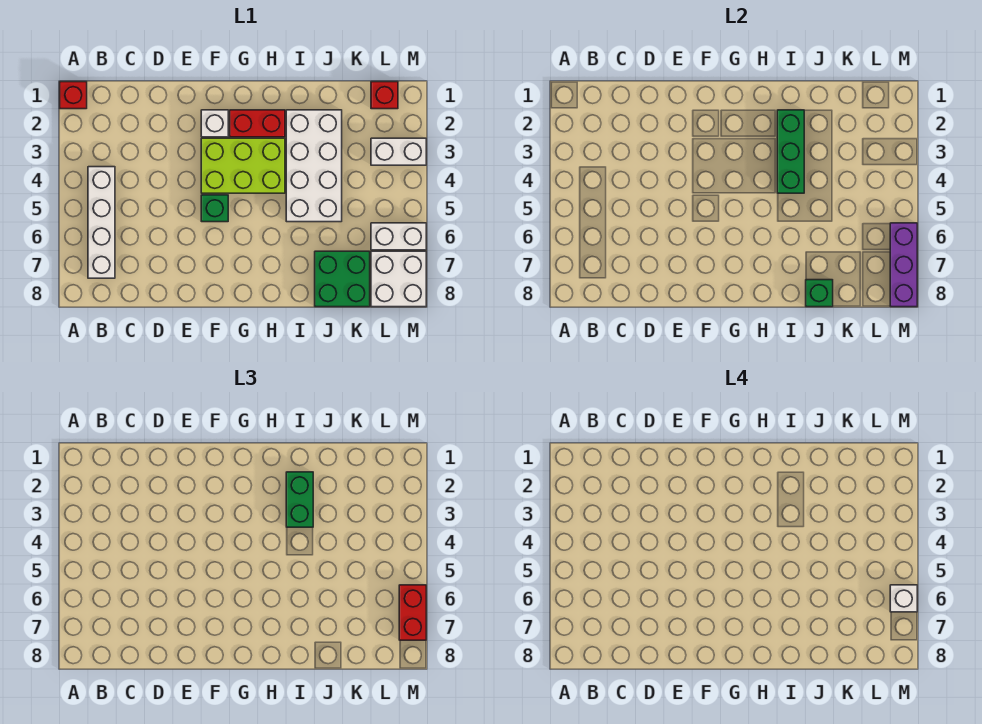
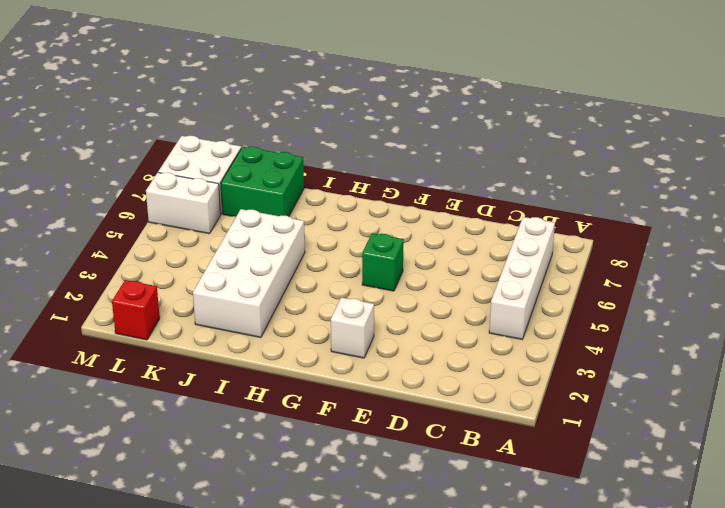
none -> red brick A1 level 1
none -> lime brick F3:H4 level 1
none -> red brick G2:H2 level 1

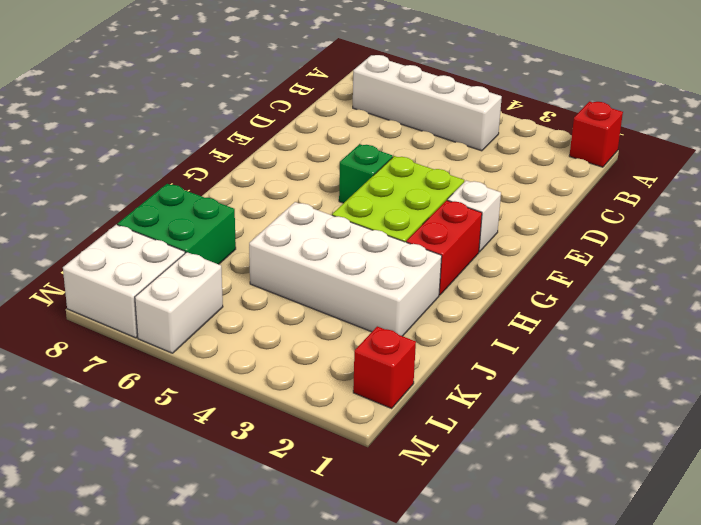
none -> white brick L3:M3 level 1
none -> green brick I2:I4 level 2
none -> green brick J8 level 2

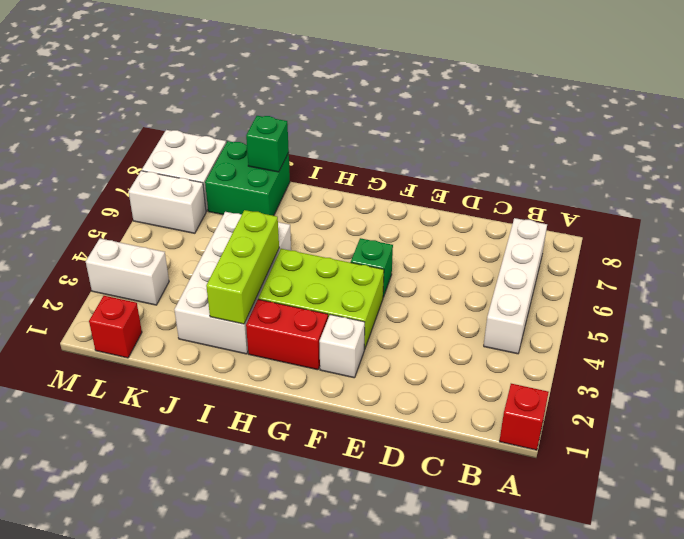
lime brick I2:I4 level 2 -> green brick I2:I4 level 2
none -> purple brick M6:M8 level 2
none -> green brick I2:I3 level 3
none -> red brick M6:M7 level 3

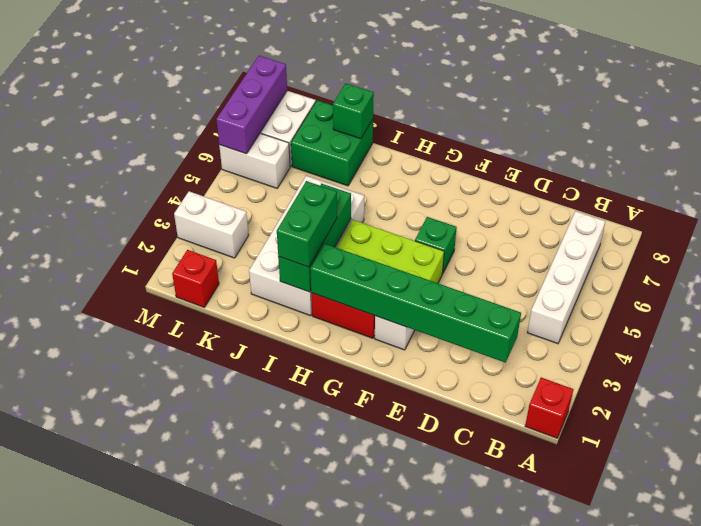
green brick C2:H2 level 2 -> none
none -> red brick M6:M7 level 3
none -> white brick M6 level 4

